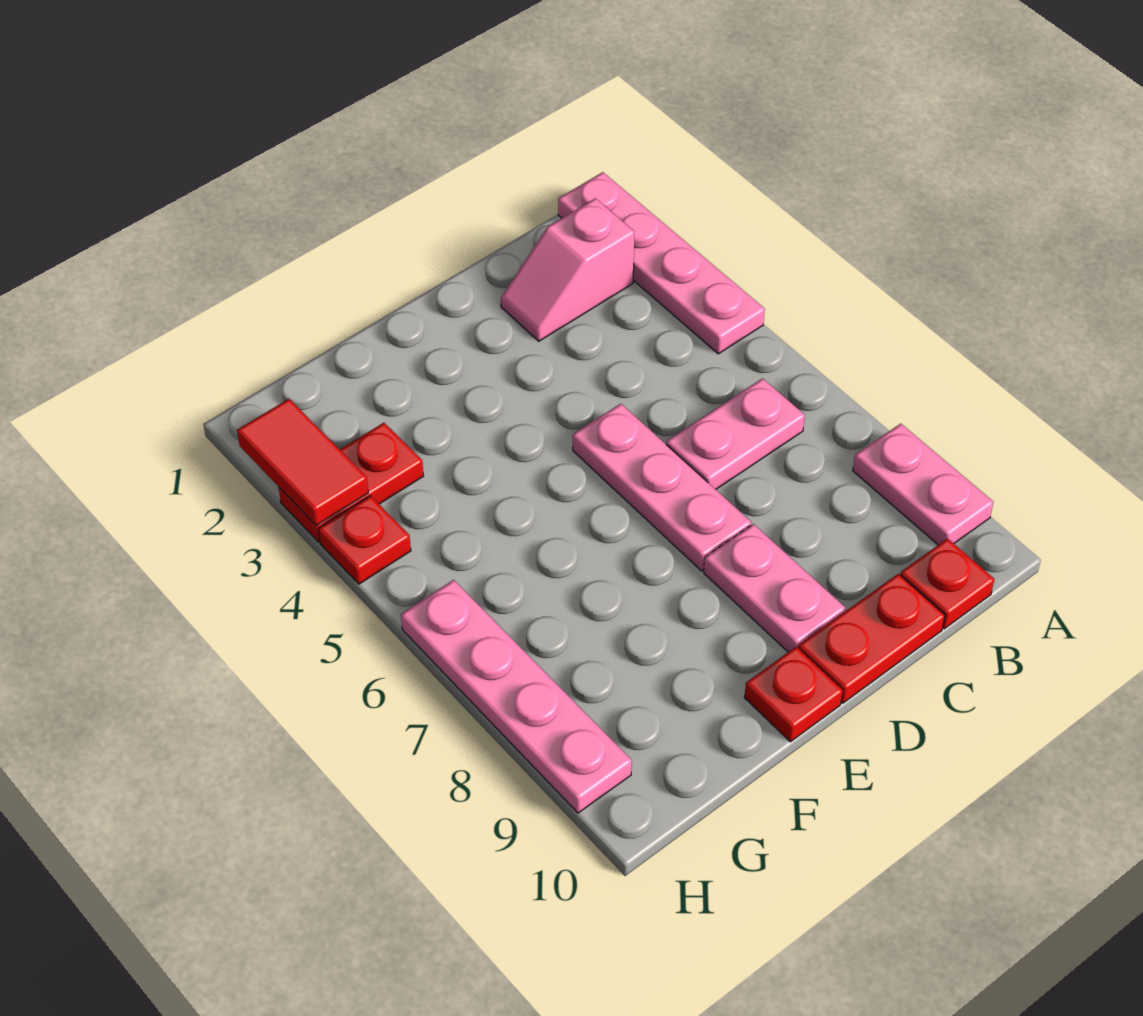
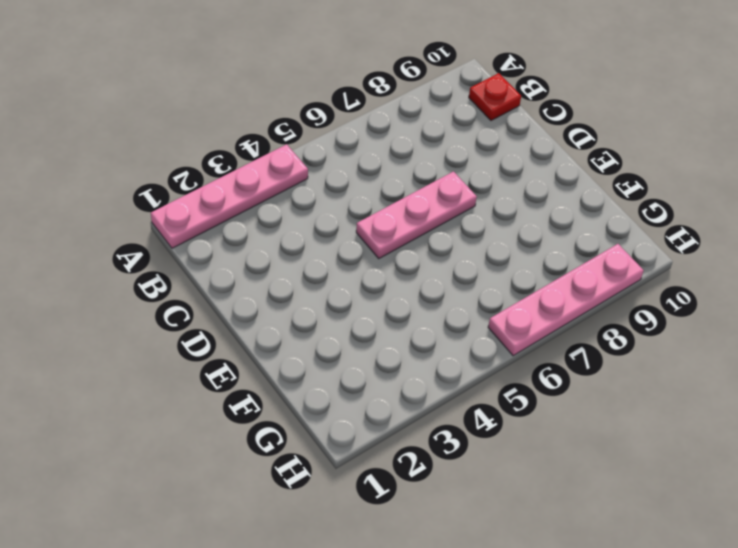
none -> pink plate A8:A9 level 1
none -> pink slope B2:C2 level 1 top B
none -> pink plate B6:C6 level 1

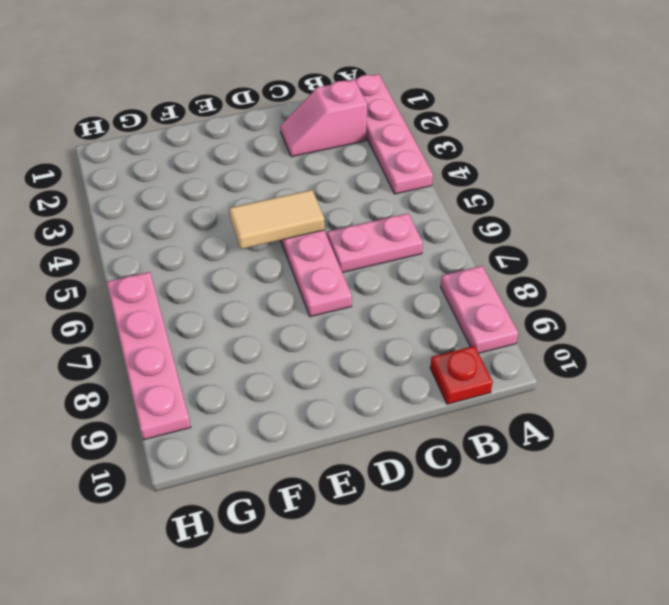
tan tile D5:E5 level 2 -> none
none -> red plate C10:D10 level 1
none -> pink plate D8:D9 level 1
none -> red plate E10 level 1

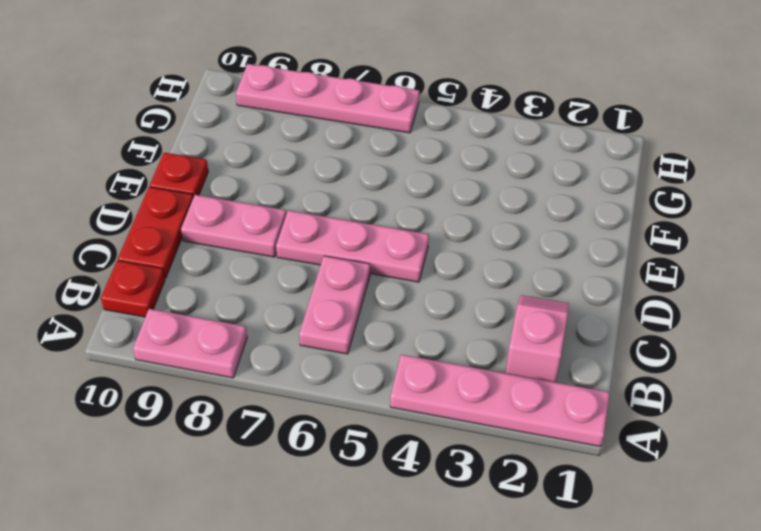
none -> red plate G3:H3 level 1
none -> red plate H4 level 1
none -> red tile H2:H3 level 2

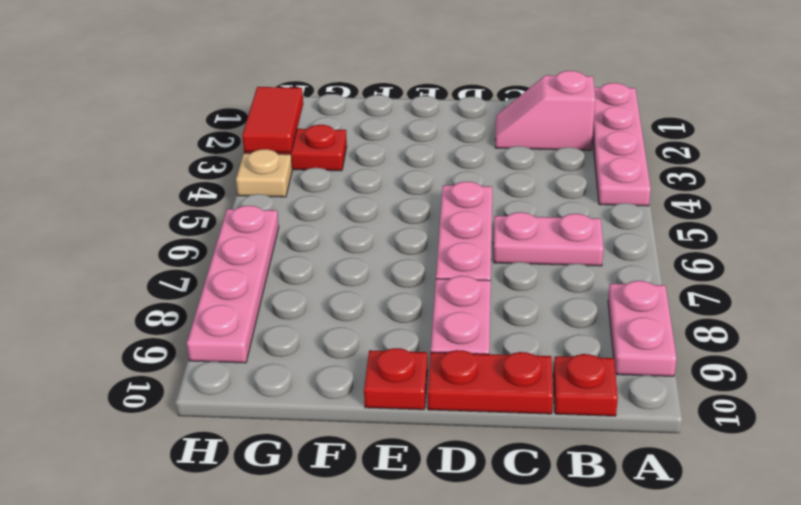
tan plate H4 level 1 -> red plate H4 level 1

